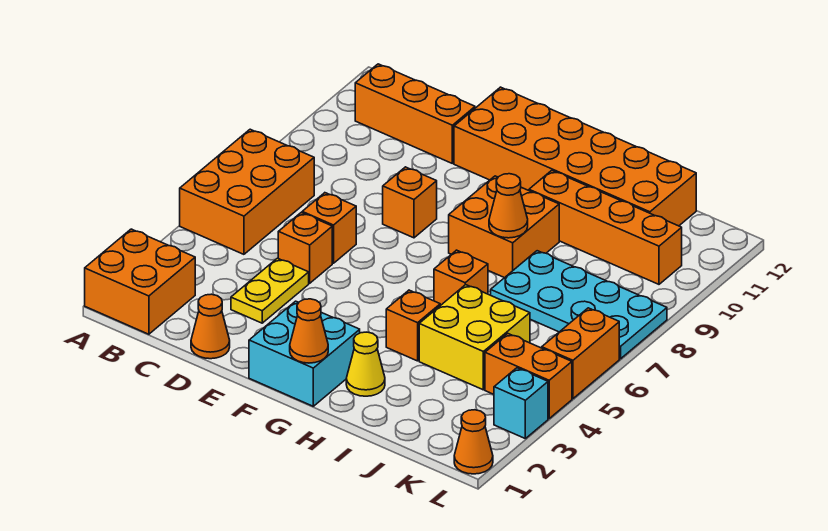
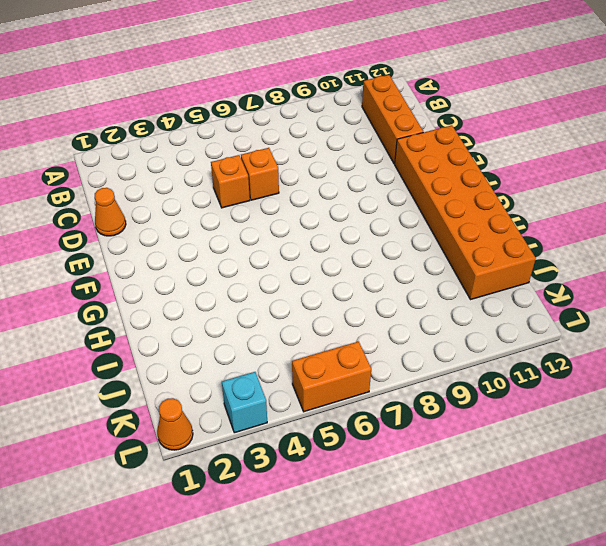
none -> orange brick A1:B2 level 1
none -> orange brick A5:B7 level 1
none -> yellow plate D3:D4 level 1

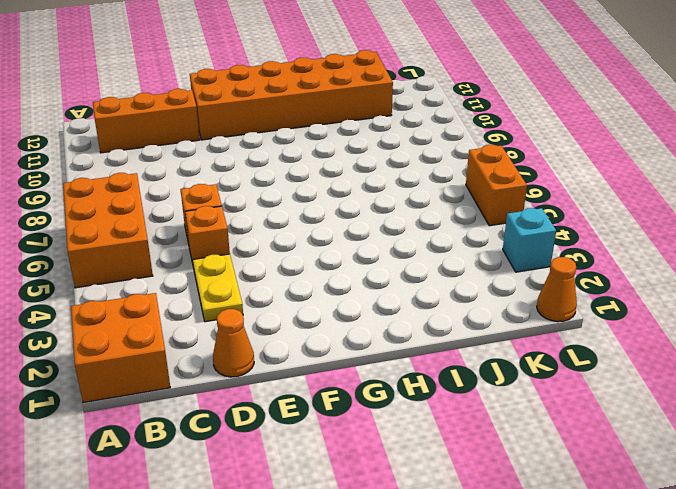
none -> orange brick E8 level 1
none -> cyan brick F1:G2 level 1
none -> orange brick G8:H9 level 1

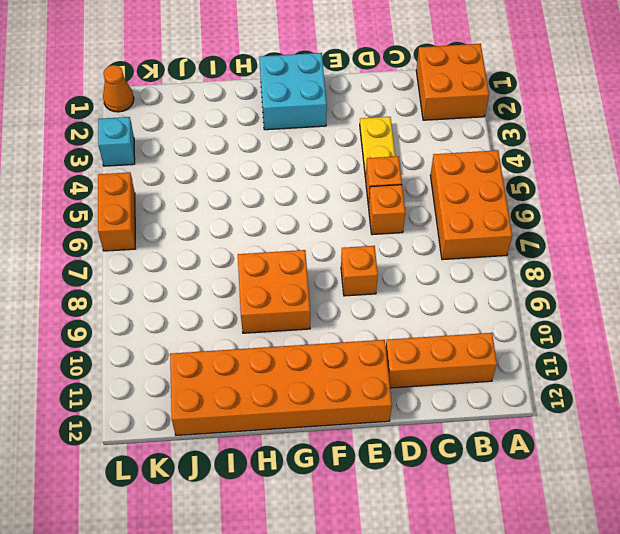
none -> orange cone D1 level 1
none -> yellow cone H2 level 1
none -> orange brick H4 level 1

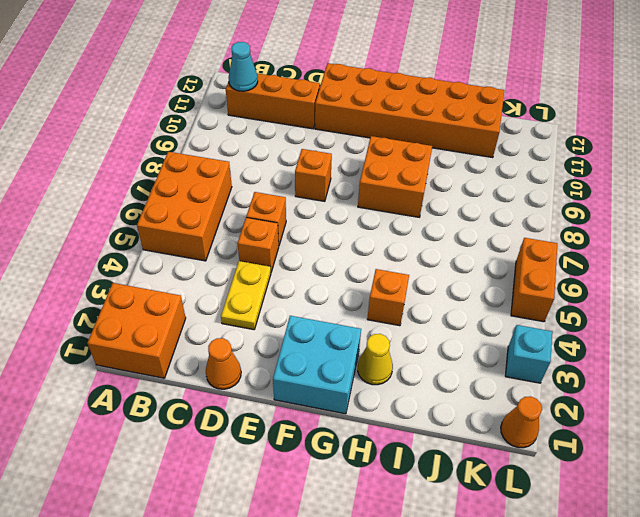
cyan cone B11 level 2 -> none
none -> orange brick H6 level 1
none -> orange brick H10:K10 level 1
none -> yellow brick I4:J5 level 1

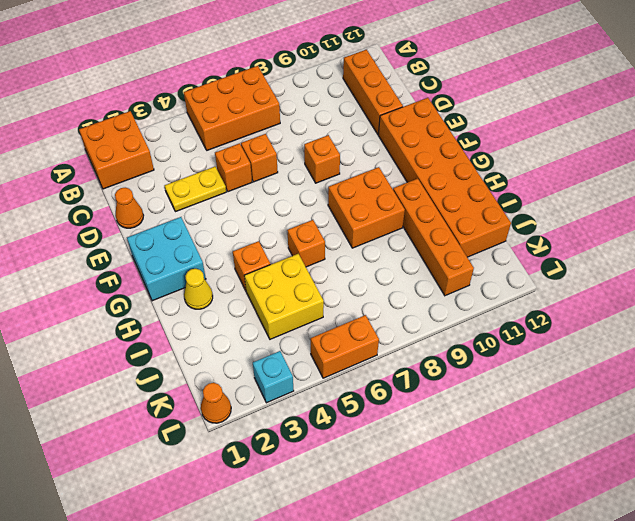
none -> cyan plate I7:L8 level 1
none -> orange brick K4:L4 level 1
none -> orange cone G1 level 2

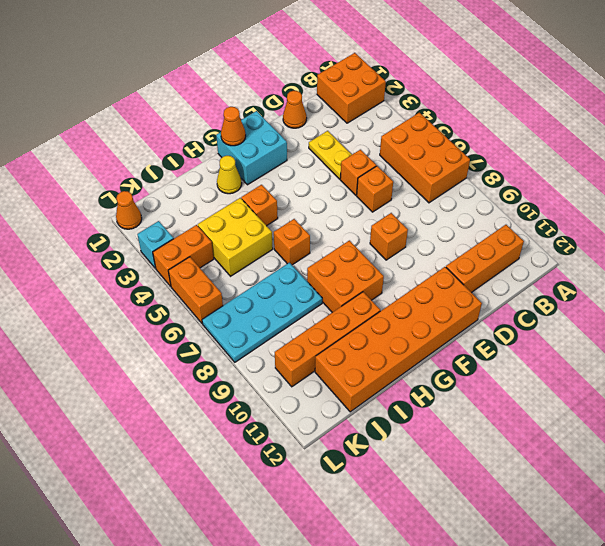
none -> orange cone H8 level 2

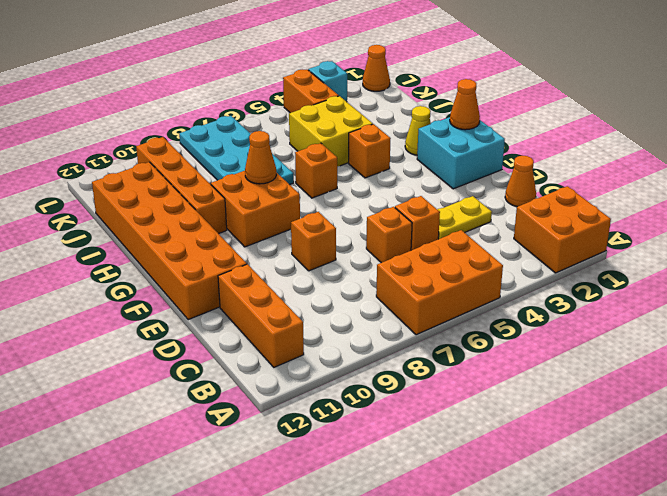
none -> orange brick L5:L6 level 1

